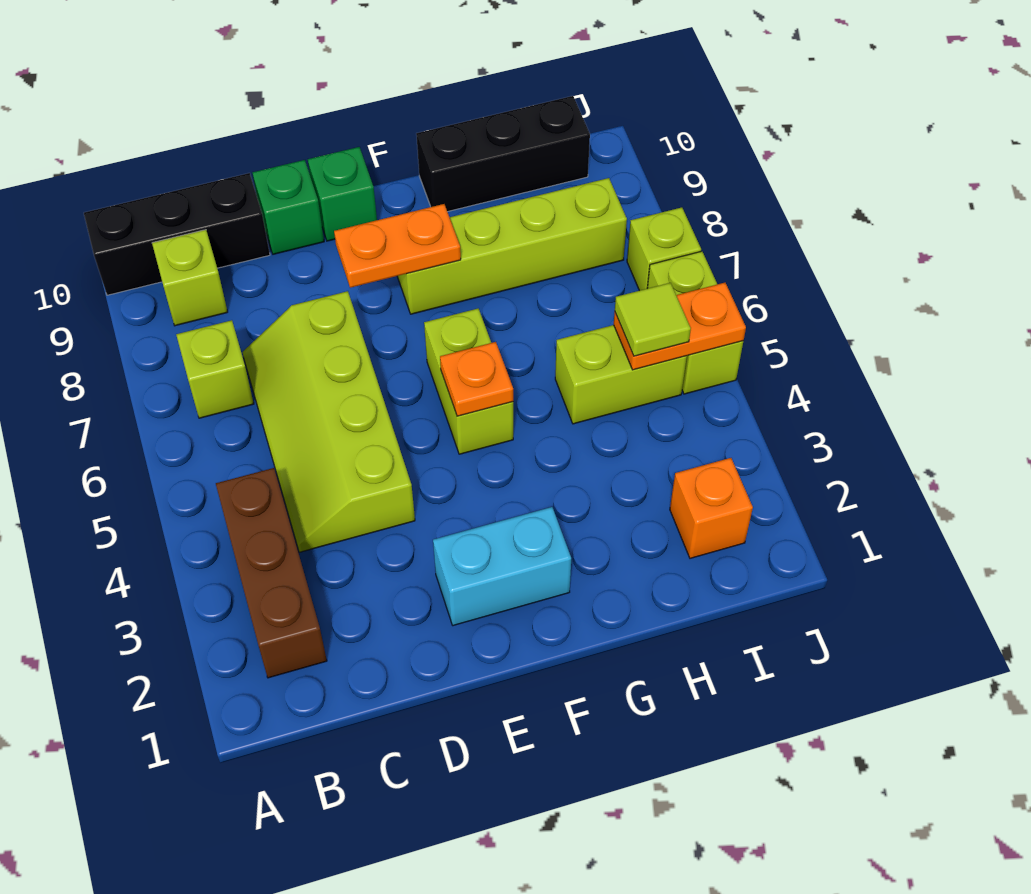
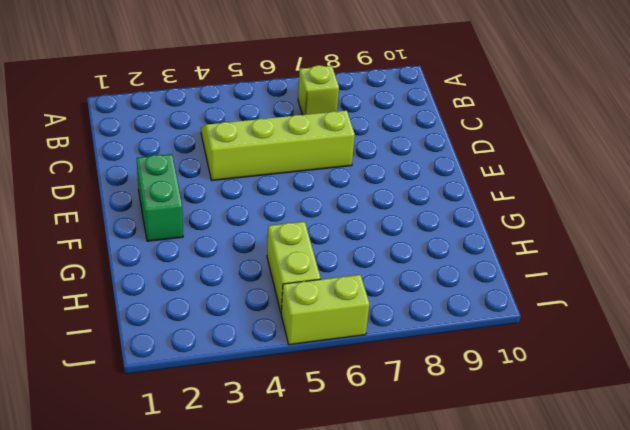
green brick E2:F2 level 1 -> cyan brick E2:F2 level 1
none -> black brick A10:C10 level 1
none -> brown brick B2:B4 level 1
none -> lime brick B9 level 1

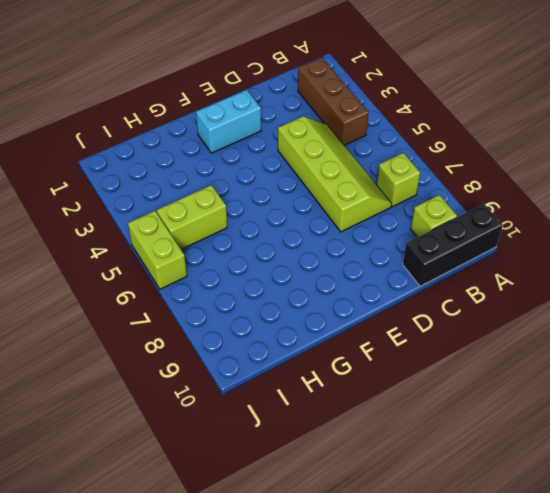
none -> green brick D10 level 1
none -> green brick E10 level 1
none -> lime brick F5:F6 level 1

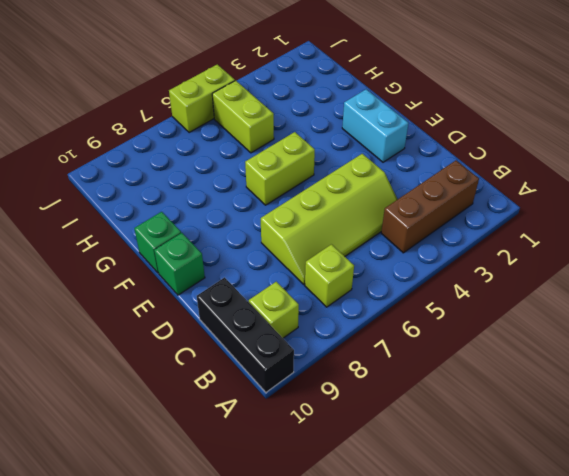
green brick F10 level 1 -> green brick D10 level 1
none -> lime brick F8:I8 level 1
none -> black brick G10:I10 level 1
none -> orange brick I2 level 1

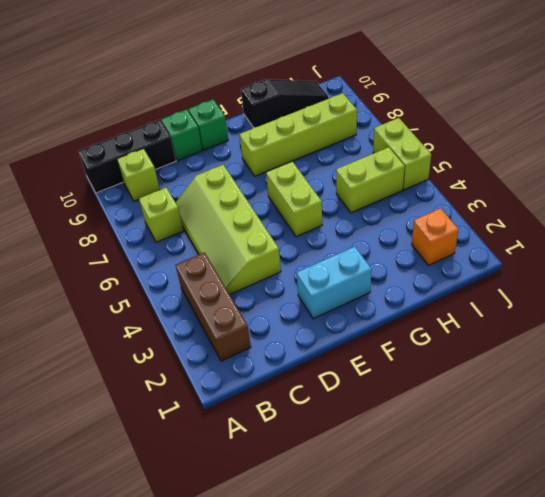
black slope G10:I10 level 1 top G -> black brick G10:I10 level 1
none -> lime brick J7 level 1
none -> orange plate E8:F8 level 2
none -> orange plate F5 level 2

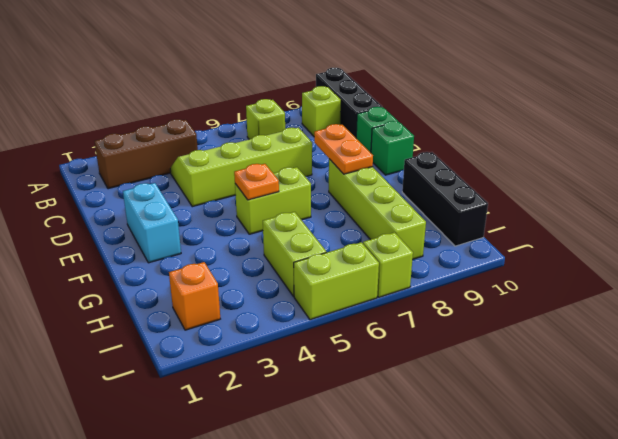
none -> orange plate I5:J5 level 2
none -> lime tile I5 level 3

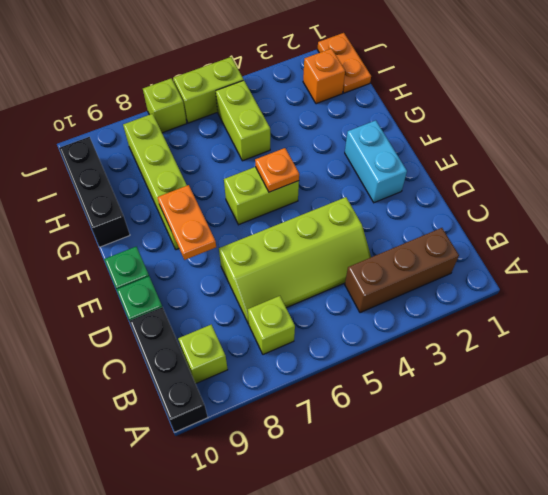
orange plate I1:J1 level 1 -> orange plate I5:J5 level 2
none -> lime tile I5 level 3

